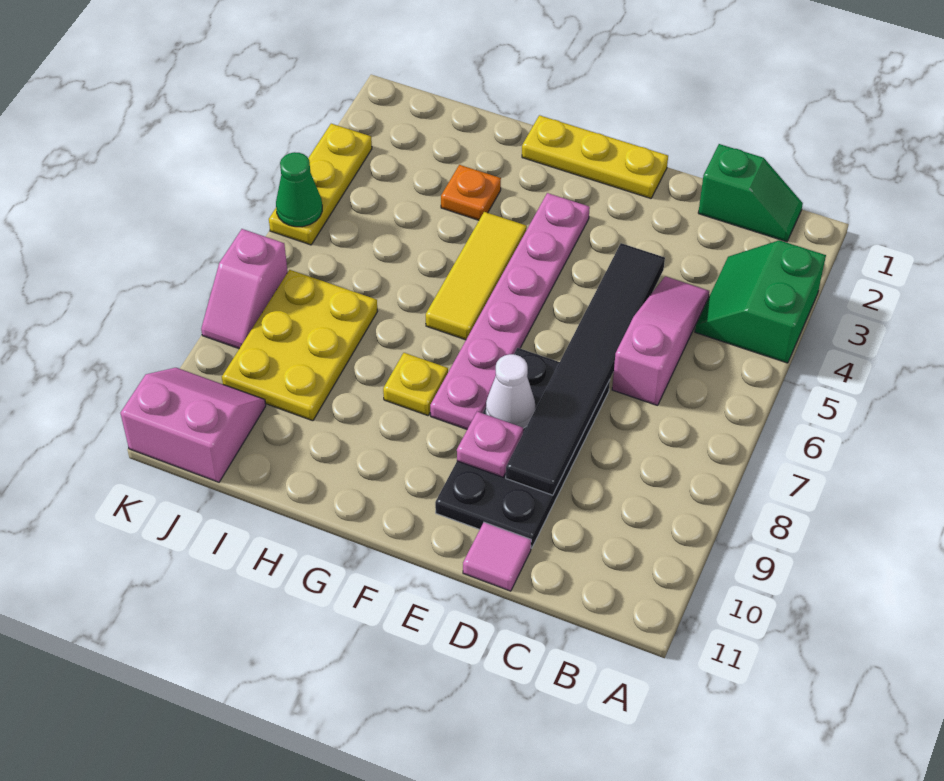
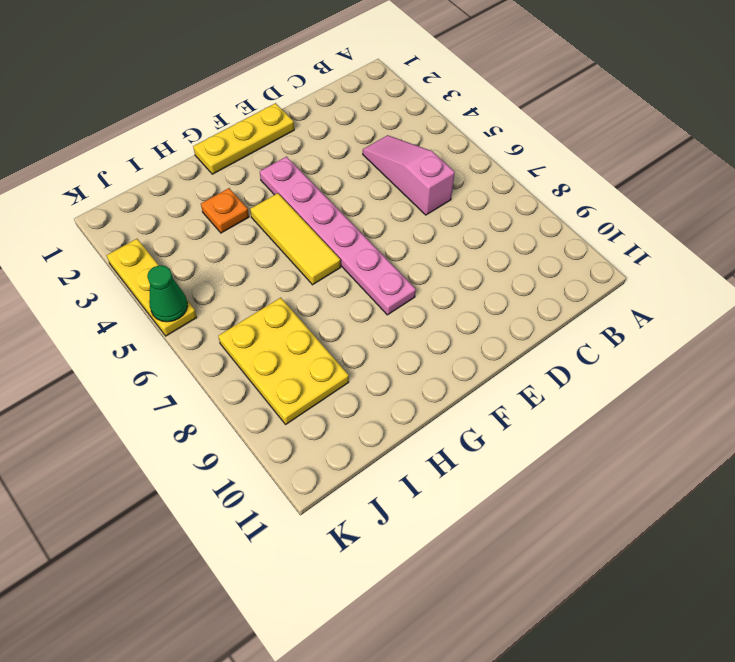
none -> green slope A3:B4 level 1 top A
none -> green slope B1:C1 level 1 top C
none -> black plate D7:E10 level 1

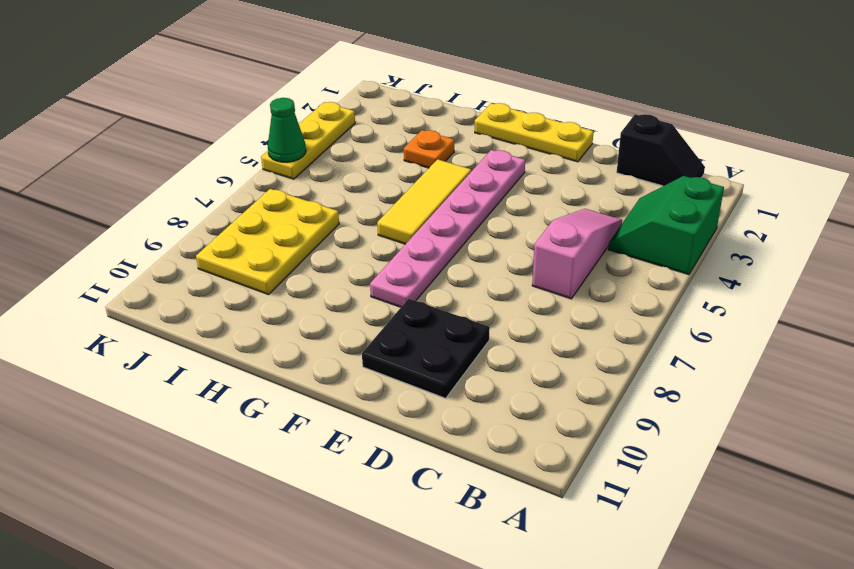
black slope B1:C1 level 1 top C -> green slope B1:C1 level 1 top C
black plate D9:E10 level 1 -> black plate D7:E10 level 1
none -> pink tile D11 level 1
none -> yellow plate G8 level 1
none -> pink slope J10:K11 level 1 top 11

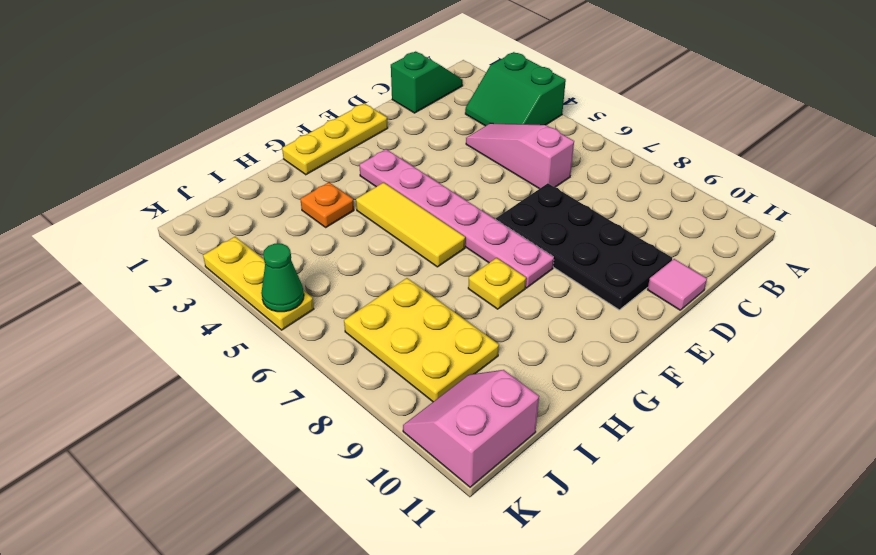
none -> pink slope K7:K8 level 1 top 7
none -> black tile D4:D9 level 2
none -> white cone E8 level 2

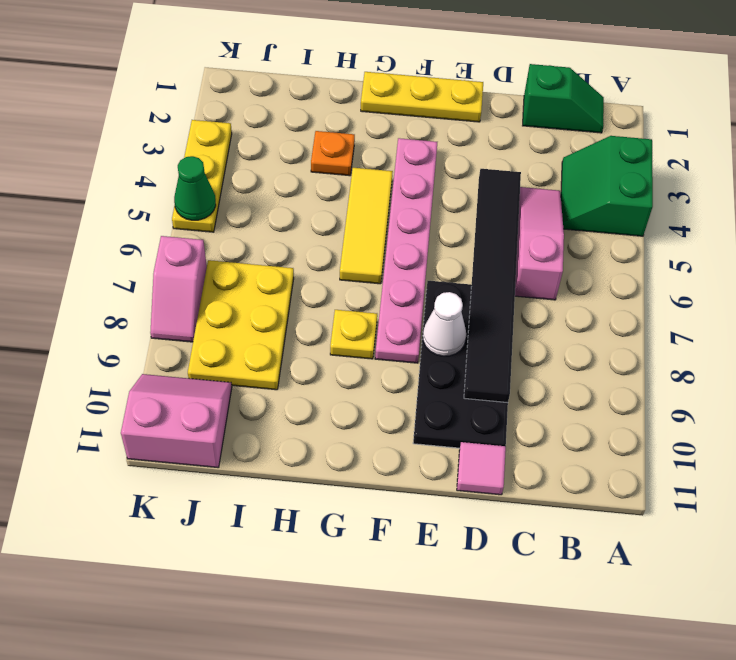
none -> pink plate E9 level 2

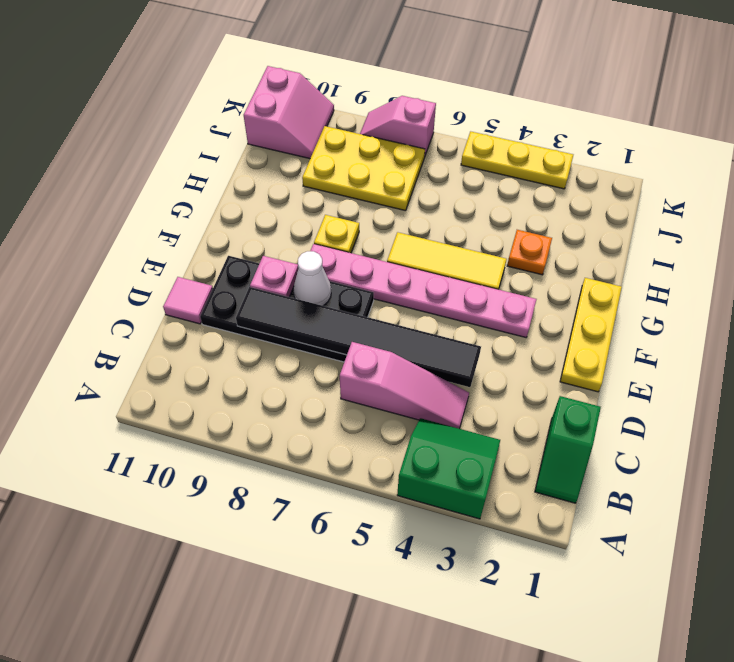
none -> green cone K5 level 2

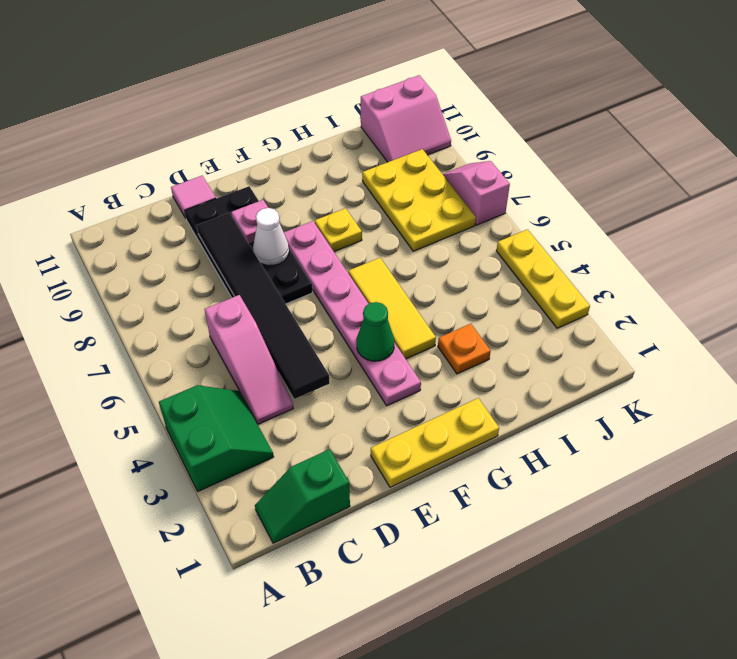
green cone F4 level 2 -> green cone K5 level 2

